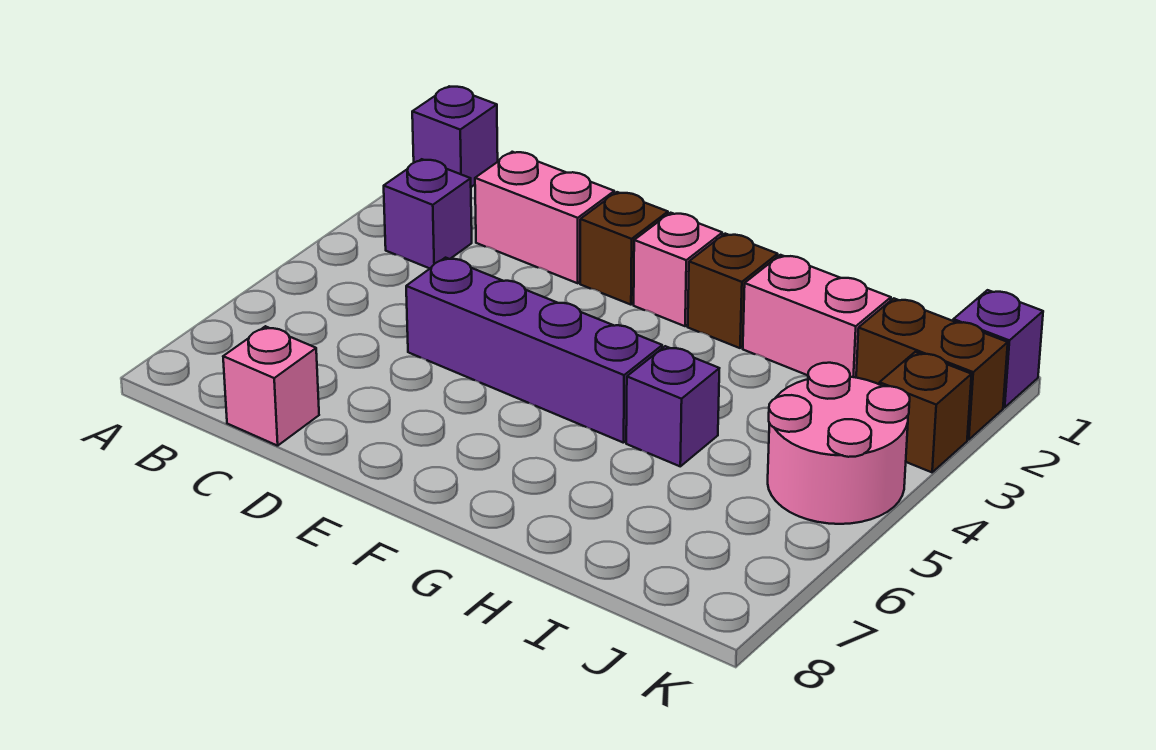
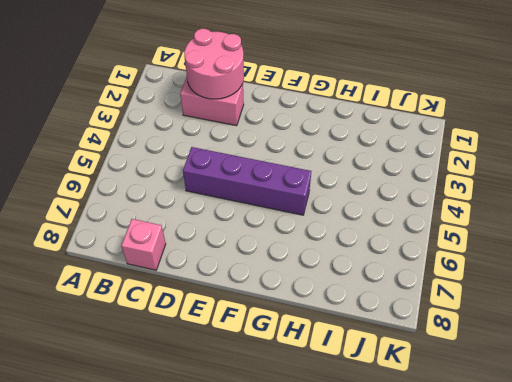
pink round brick C1:D2 level 2 -> pink round brick J4:K5 level 1
none -> purple brick A1 level 1
none -> purple brick B3 level 1
none -> brown brick E2 level 1

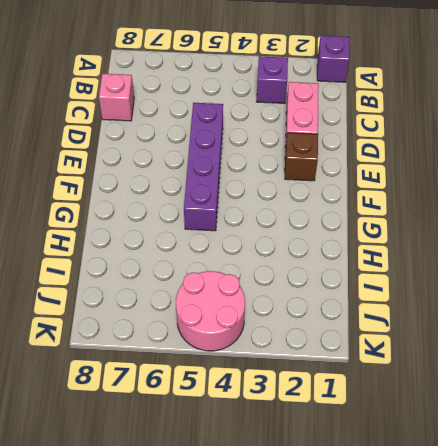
none -> pink brick F2 level 1
none -> brown brick G2 level 1
none -> pink brick H2:I2 level 1

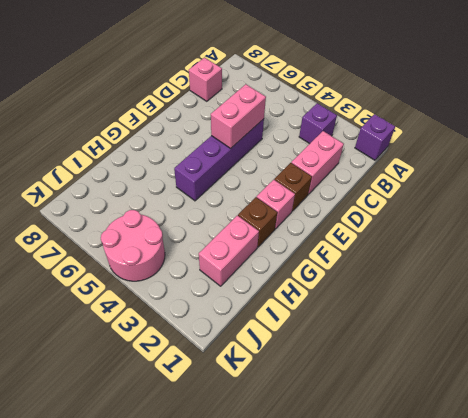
pink brick D5:E5 level 2 -> none
none -> purple brick H5 level 1
none -> brown brick J2:K2 level 1
none -> purple brick K1 level 1

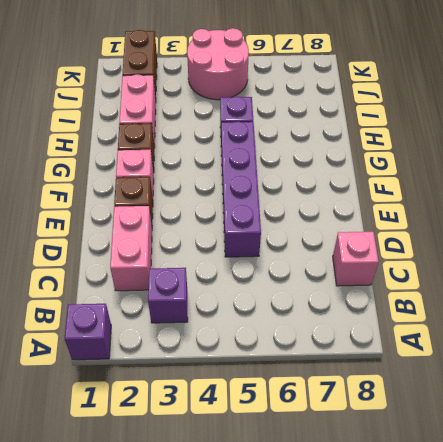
none -> purple brick K1 level 1
none -> brown brick K3 level 1

